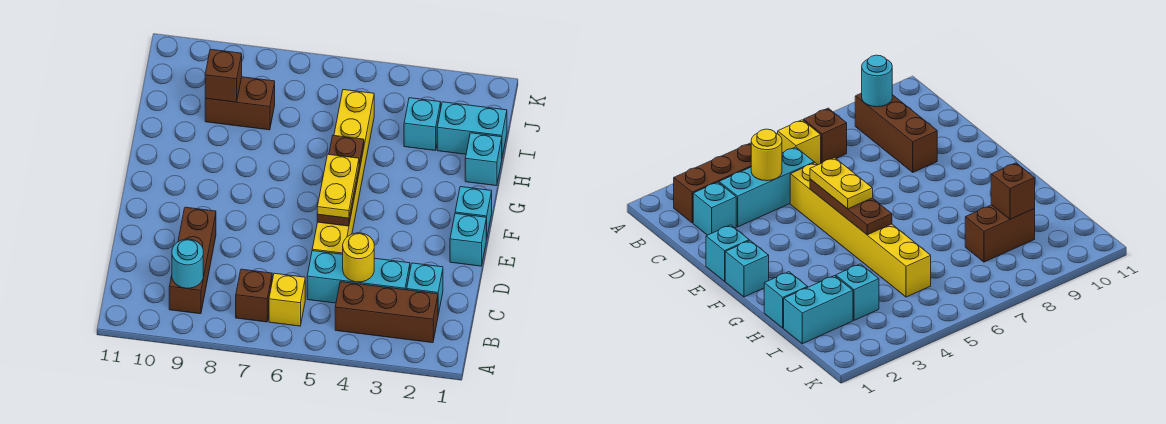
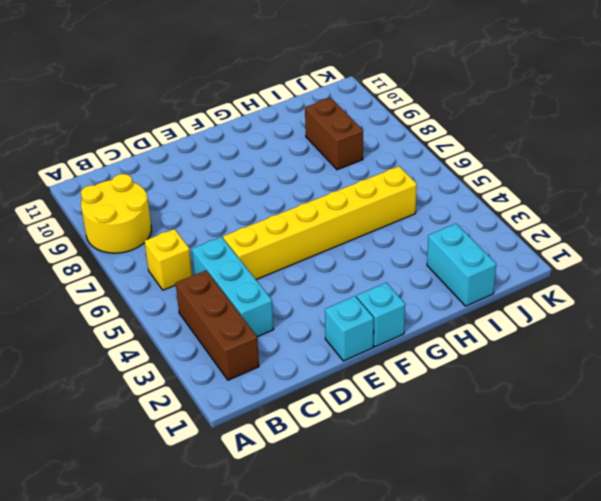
yellow round brick A8:B9 level 1 -> brown brick B9:D9 level 1
none -> brown brick B7 level 1
none -> cyan brick C2 level 1
none -> cyan brick H1 level 1

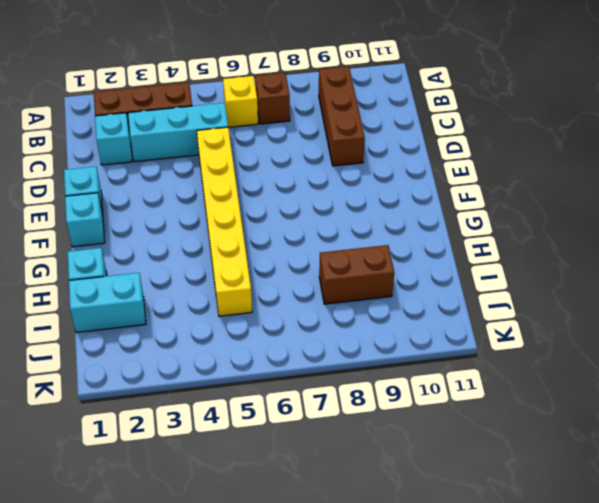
none -> cyan brick I3 level 1
none -> cyan round brick B9 level 2
none -> yellow round brick C4 level 2

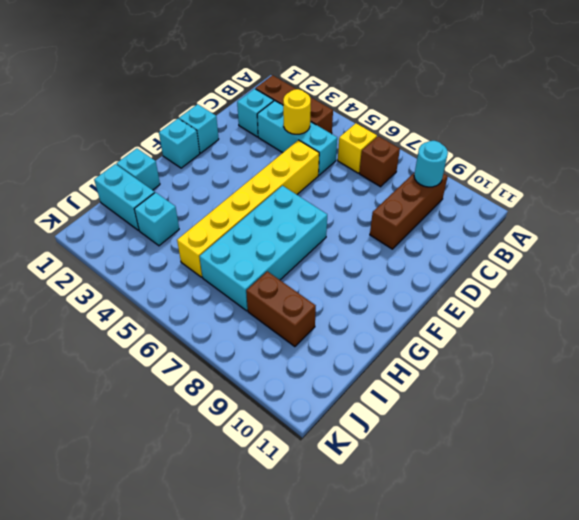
cyan brick F6:I7 level 1 -> none
none -> brown plate E5:G5 level 2
none -> brown brick I9 level 2
none -> yellow plate E5:F5 level 3

